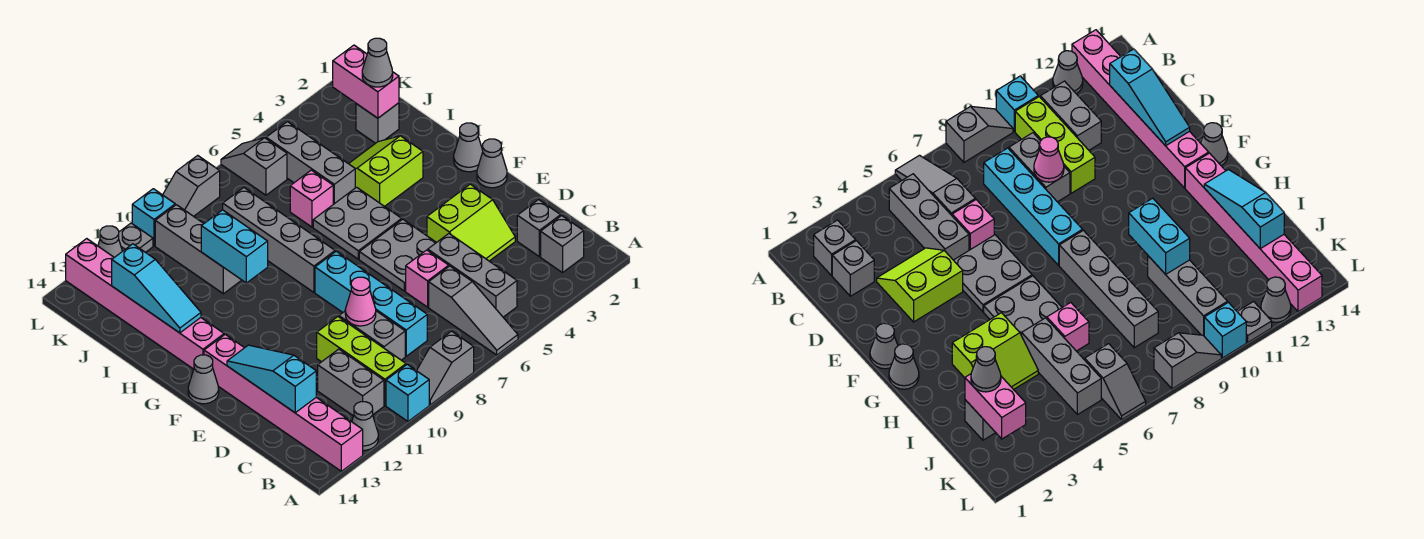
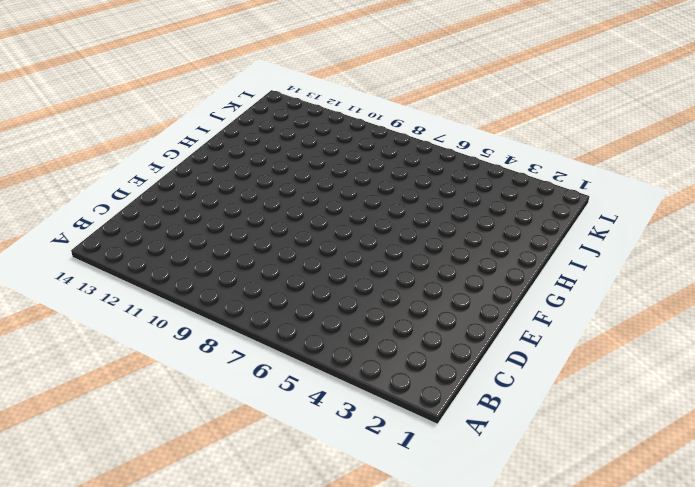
none -> grey slope A6:C6 level 1 top C
none -> grey slope A8:A9 level 1 top 8
none -> cyan brick A10 level 1
none -> grey cone A12 level 1

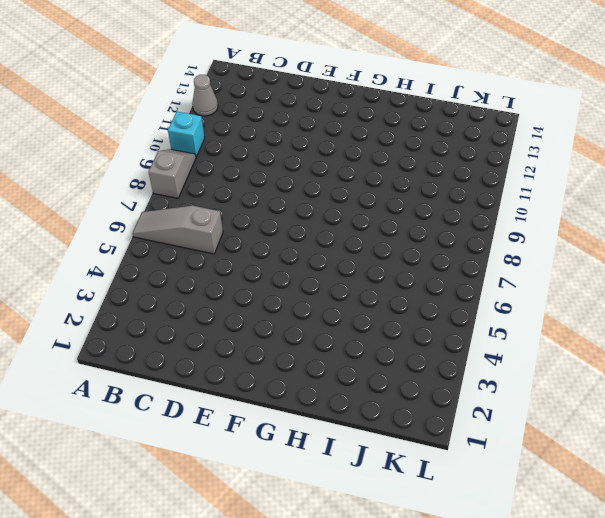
none -> pink brick A13:F13 level 1
none -> grey brick B2 level 1
none -> grey brick B5:D5 level 1
none -> lime brick B10:D10 level 1

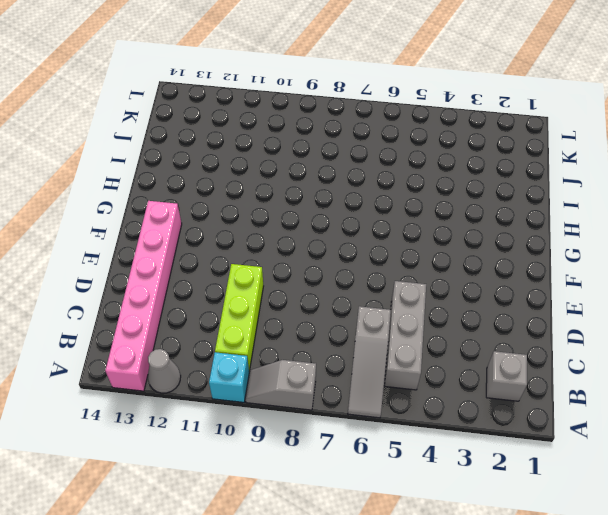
none -> grey brick B11:C11 level 1
none -> grey brick C2 level 1
none -> cyan brick C8:F8 level 1
none -> grey brick C9:D9 level 1

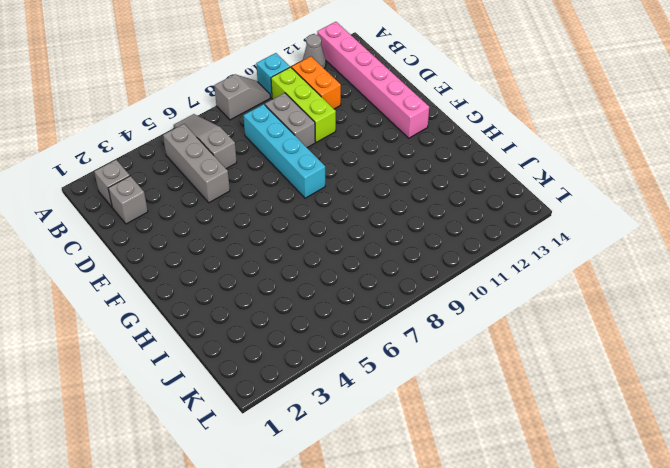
orange brick B11:C11 level 1 -> grey brick B11:C11 level 1
none -> lime slope D3:E4 level 1 top E
none -> pink brick D6 level 1
none -> grey plate E5:F6 level 1
none -> grey cone F1 level 1

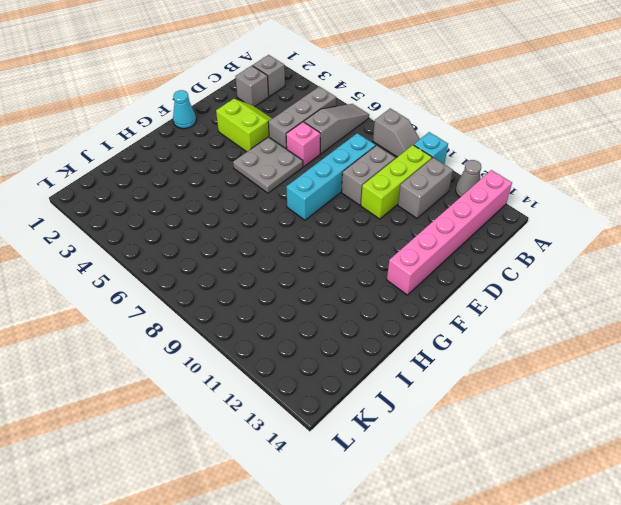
cyan cone F1 level 1 -> grey cone F1 level 1
none -> grey cone F14 level 1
none -> grey cone G1 level 1
none -> grey plate G5:H6 level 1
none -> grey brick G8:J8 level 1

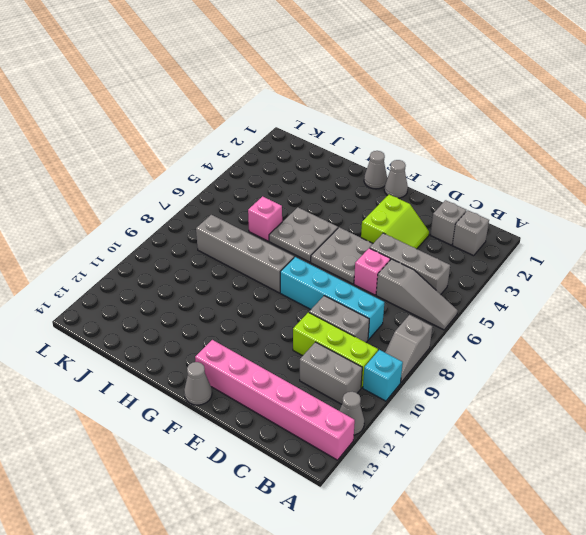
none -> pink brick G13:L13 level 1
none -> lime slope H3:I4 level 1 top H
none -> grey brick I5:K5 level 1
none -> grey brick I10:K10 level 1

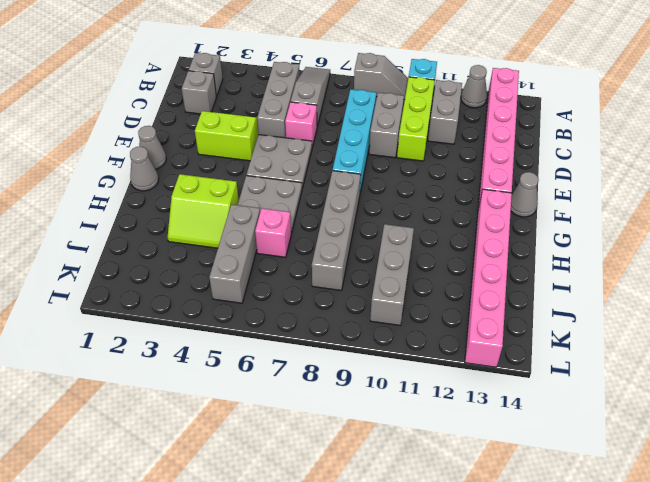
none -> grey brick J2 level 1
none -> grey slope K6:L6 level 1 top K
none -> grey slope L8:L9 level 1 top 8
none -> cyan brick L10 level 1

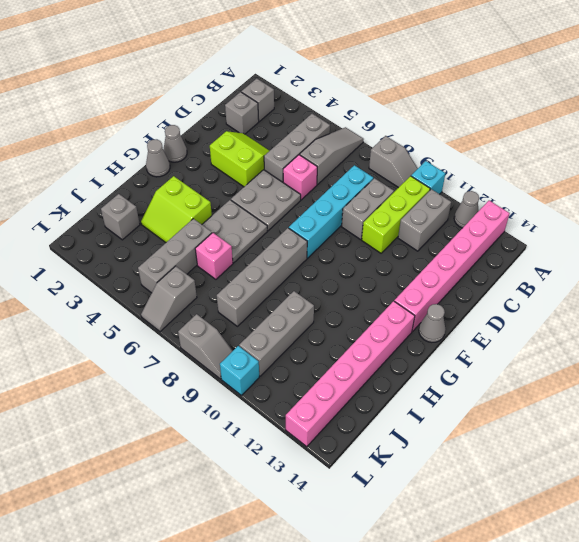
none -> grey plate L11 level 1
none -> grey cone L12 level 1
none -> cyan slope C13:E13 level 2 top C
none -> pink cone D9 level 2

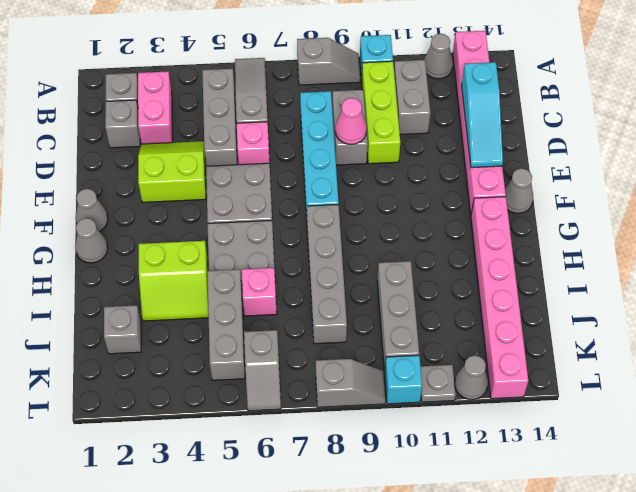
pink brick B3:C3 level 1 -> pink brick J2:K2 level 2
none -> cyan brick H10:I10 level 2
none -> cyan slope H13:J13 level 2 top J
none -> grey cone J2 level 3

